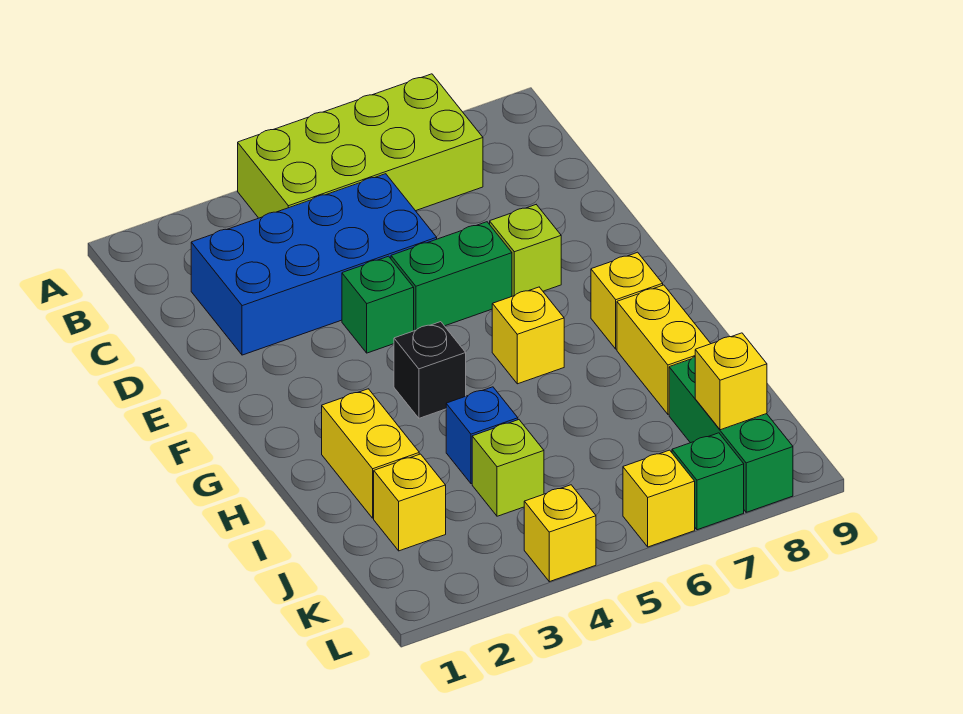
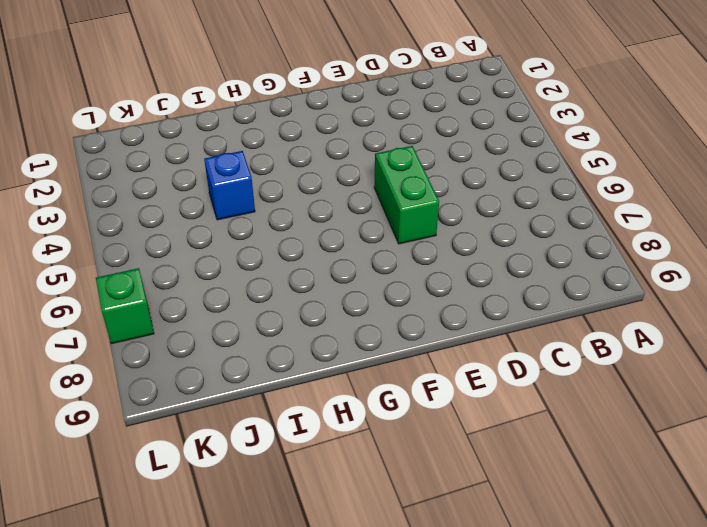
none -> lime brick A4:B7 level 1
none -> blue brick C2:D5 level 1
none -> green brick E4 level 1

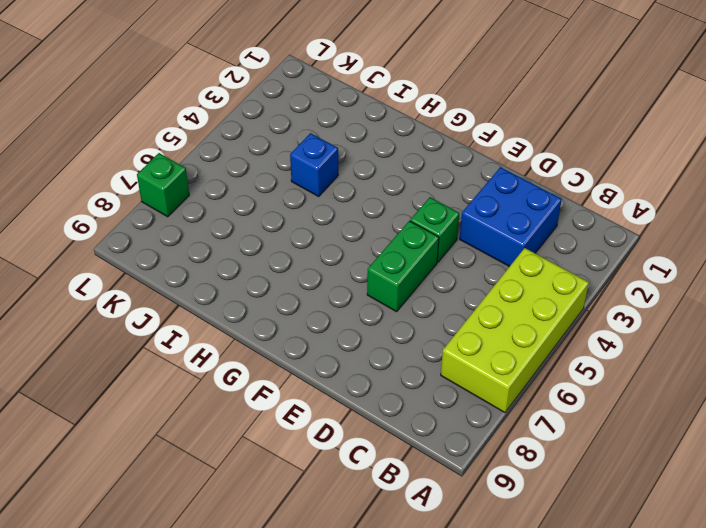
blue brick C2:D3 level 1 -> blue brick C2:D5 level 1
none -> lime brick E7 level 1
none -> black brick G4 level 1
none -> yellow brick G6 level 1

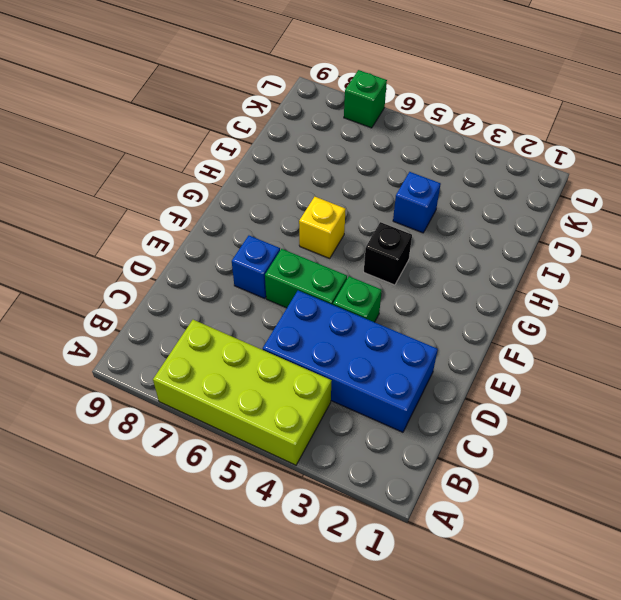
blue brick E7 level 1 -> lime brick E7 level 1
none -> yellow brick G8 level 1
none -> yellow brick H2:I2 level 1
none -> yellow brick H8:I8 level 1

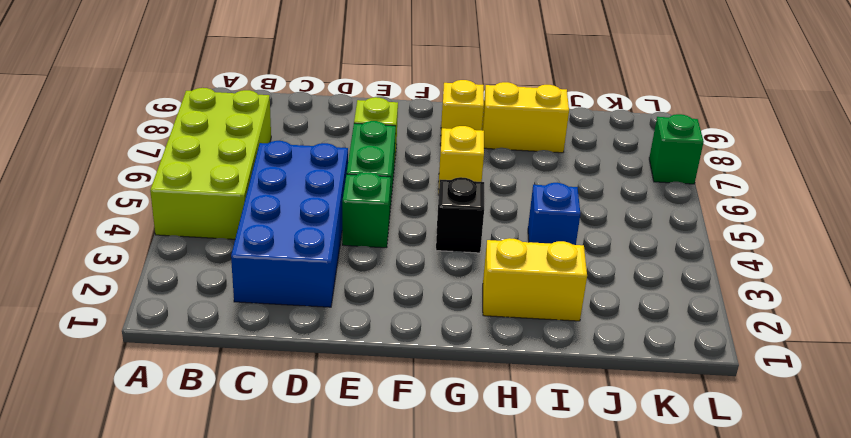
none -> yellow brick J2 level 1
none -> lime brick J4 level 1
none -> green brick J8:L8 level 1

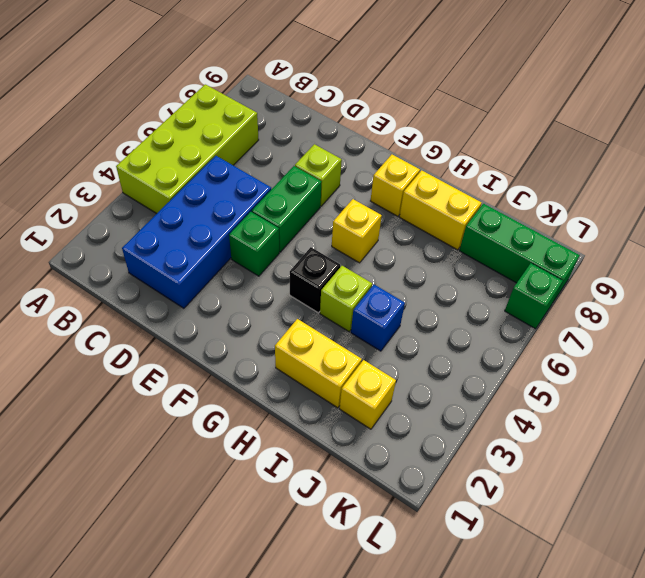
lime brick H4 level 1 -> lime brick J4 level 1
none -> yellow brick L4 level 1
none -> yellow brick L6 level 1
none -> yellow brick K8 level 2

